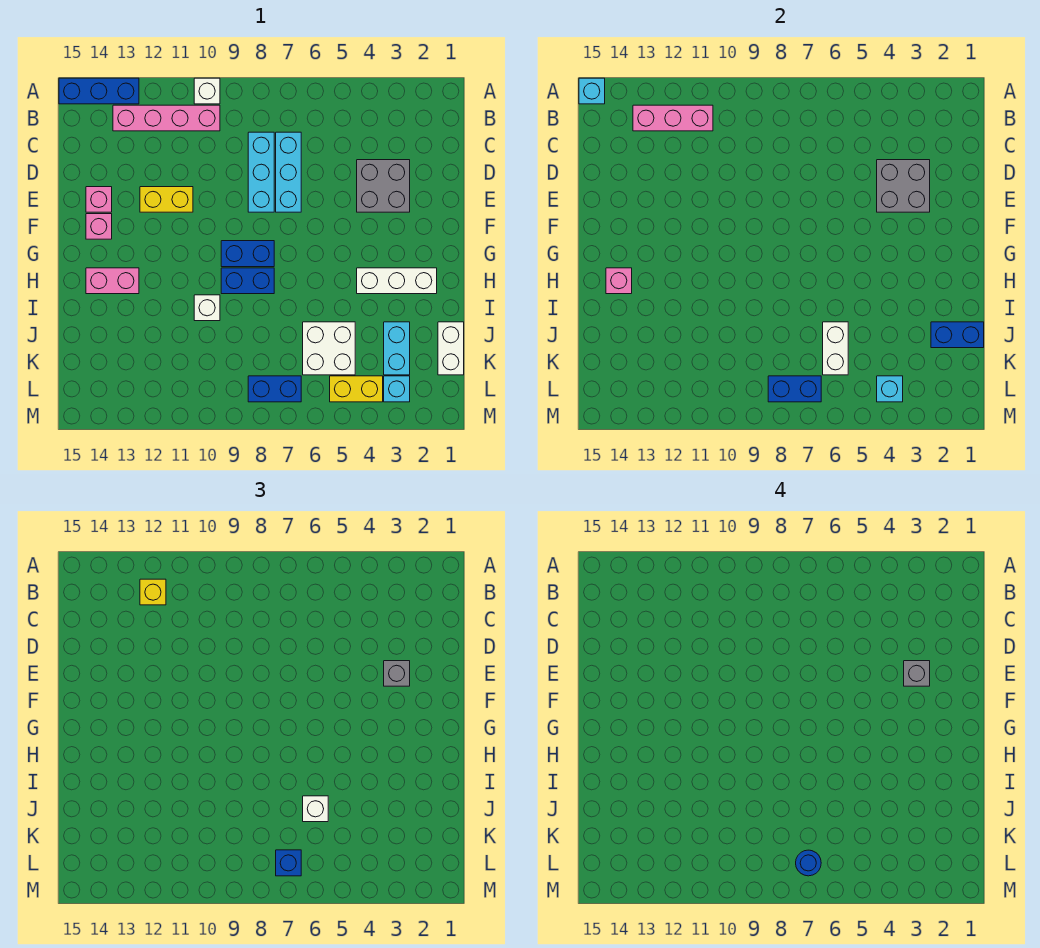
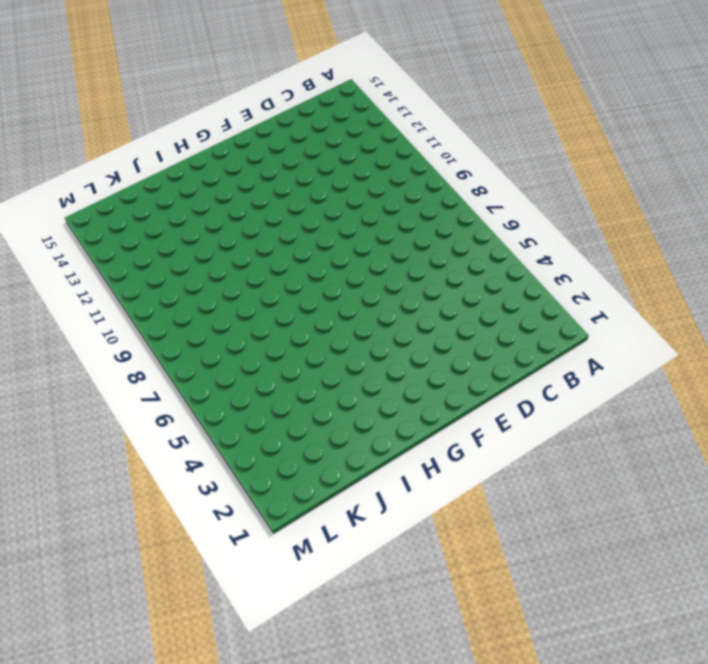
none -> white brick A10 level 1
none -> blue brick A13:A15 level 1
none -> pink brick B10:B13 level 1
none -> cyan brick C7:E7 level 1

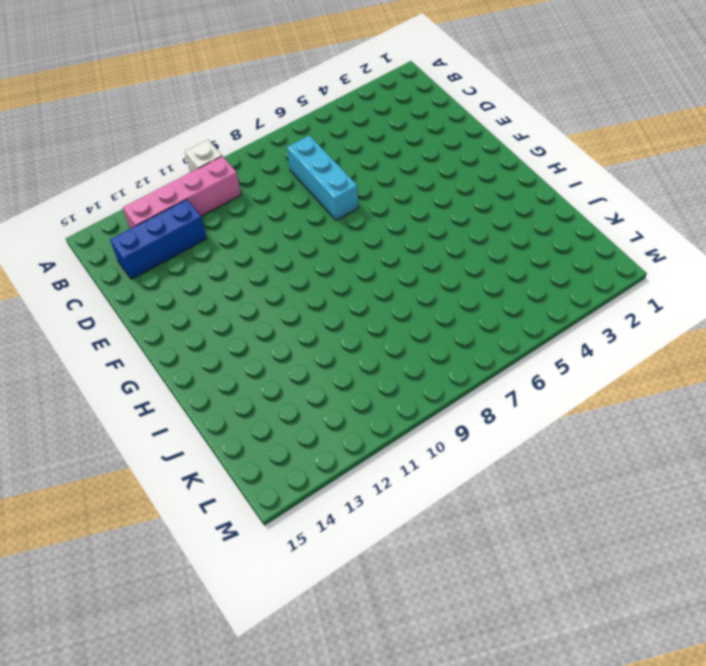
blue brick C12:C14 level 1 -> blue brick A13:A15 level 1
none -> cyan brick C8:E8 level 1
none -> grey brick D3:E4 level 1
none -> yellow brick E11:E12 level 1
none -> pink brick E14 level 1

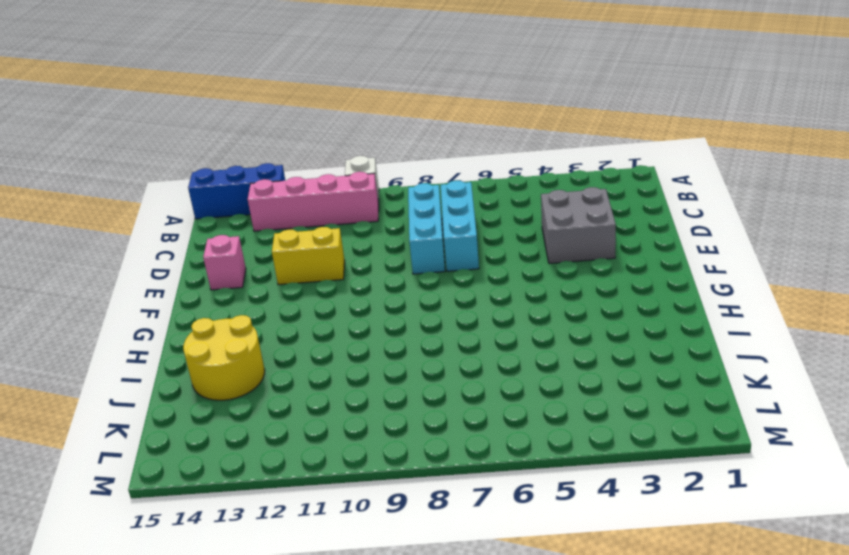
yellow round brick I13:J14 level 1 -> none
none -> pink brick F14 level 1
none -> blue brick G8:G9 level 1
none -> white brick H2:H4 level 1
none -> blue brick H8:H9 level 1

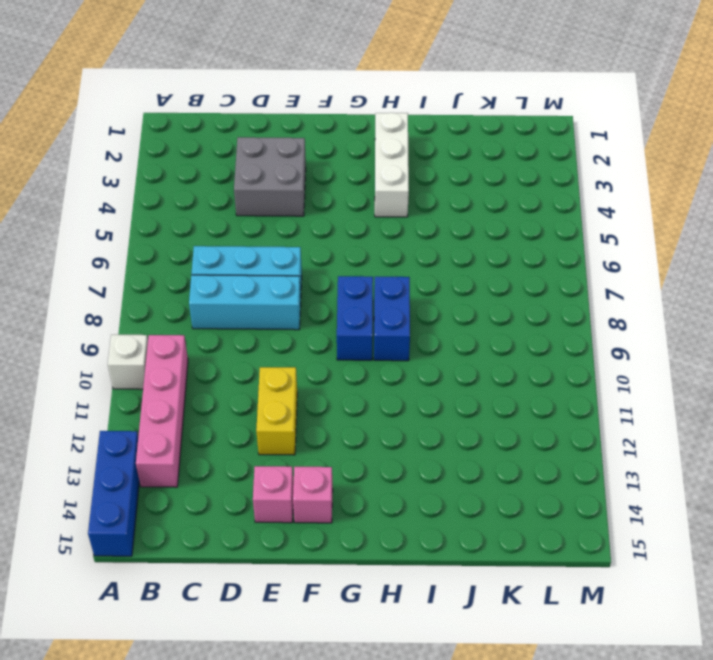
none -> pink brick H13:H14 level 1
none -> white brick I10 level 1
none -> white brick J1:K1 level 1
none -> cyan brick J3:K3 level 1

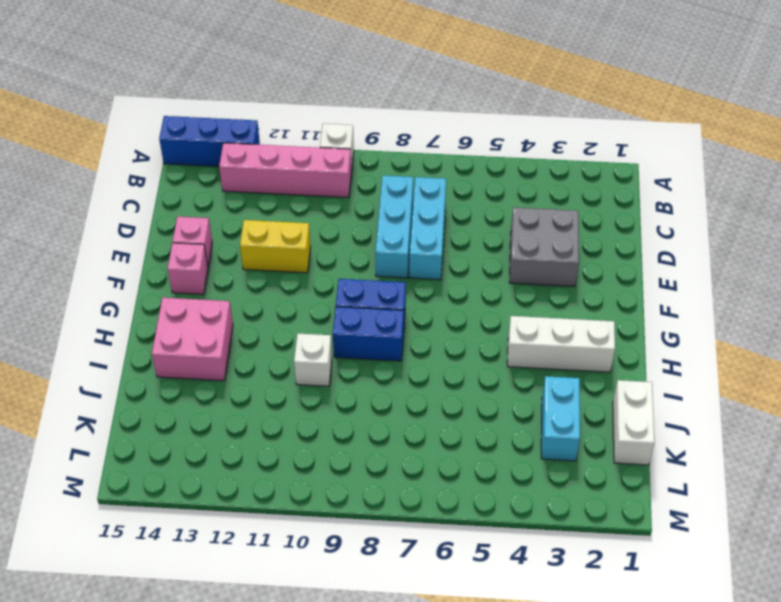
pink brick H13:I14 level 1 -> pink brick H13:H14 level 1
none -> white brick J5:K6 level 1
none -> cyan brick L3 level 1
none -> yellow brick L4:L5 level 1
none -> blue brick L7:L8 level 1

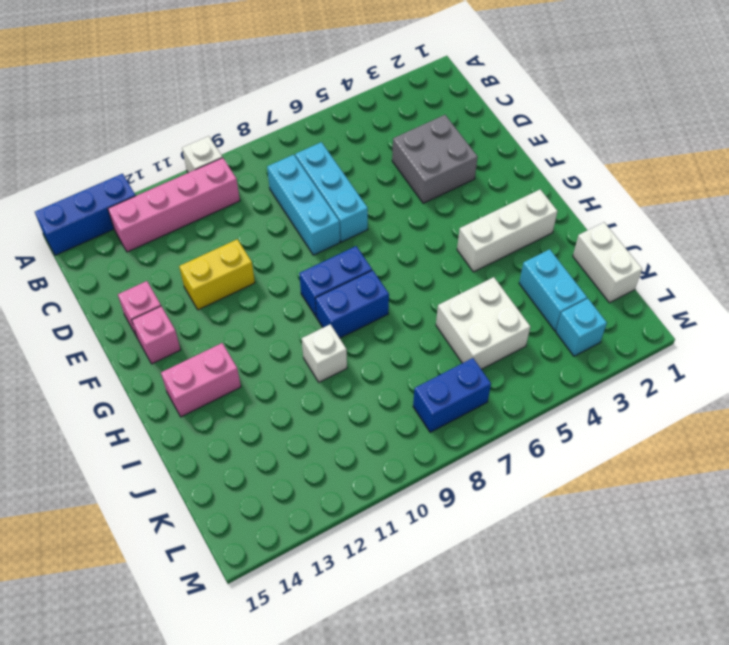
none -> yellow brick L4:L5 level 1
none -> cyan brick A15 level 2
none -> pink brick B11:B13 level 2
none -> grey brick D3:E4 level 2

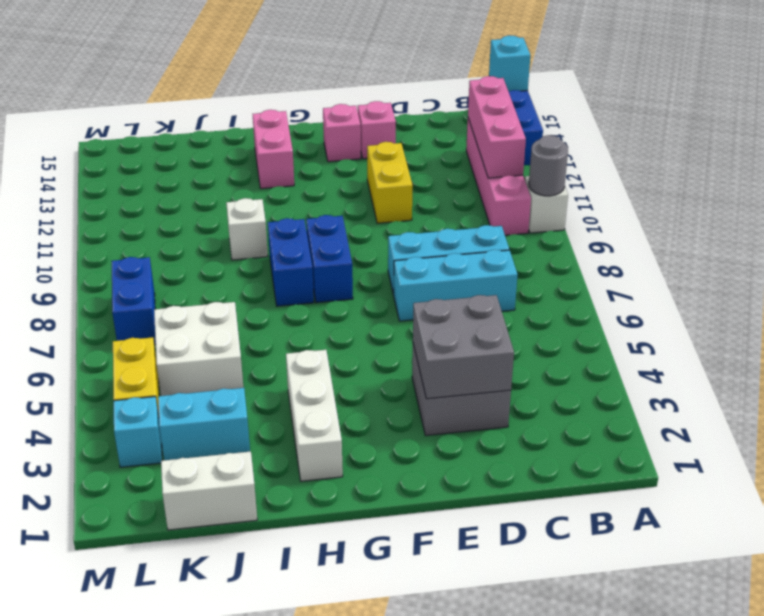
grey round brick A10 level 2 -> none
none -> pink brick H14 level 2
none -> blue brick J1:J2 level 2
none -> white brick J6:K6 level 2
none -> cyan brick L4 level 2

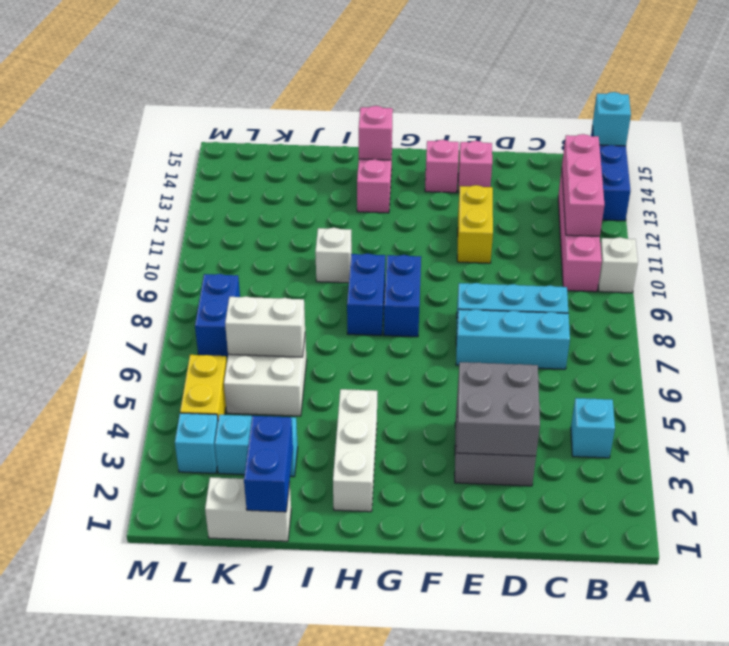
cyan brick B4 level 1 -> cyan brick L4 level 2
none -> blue brick L7:L8 level 2
none -> yellow brick B12 level 3
none -> grey brick E3 level 3
none -> white brick J6 level 3

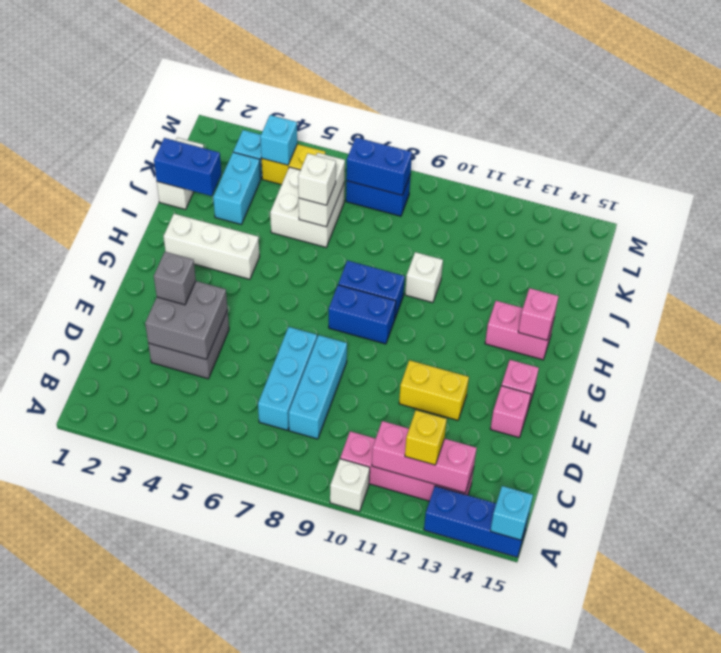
none -> blue brick L7 level 3
none -> grey brick E3 level 4
none -> blue round brick L7 level 4

